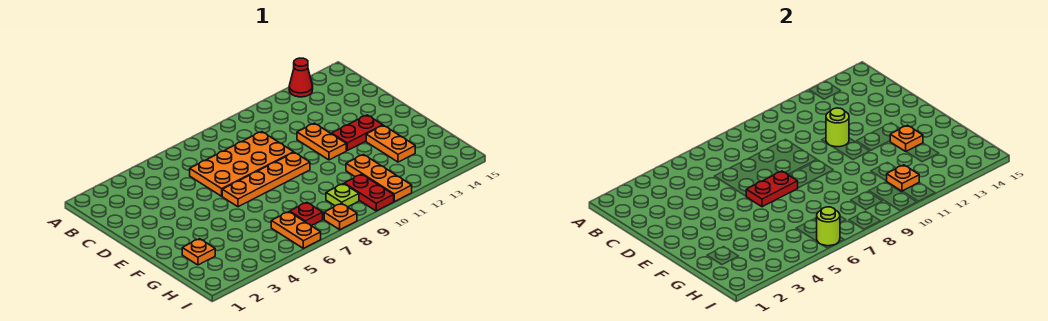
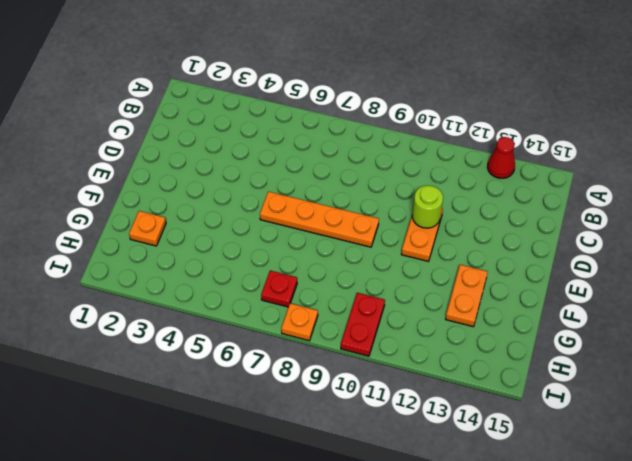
none -> orange plate C6:D9 level 1
none -> red plate E12:E13 level 1
none -> orange plate G11:I11 level 1

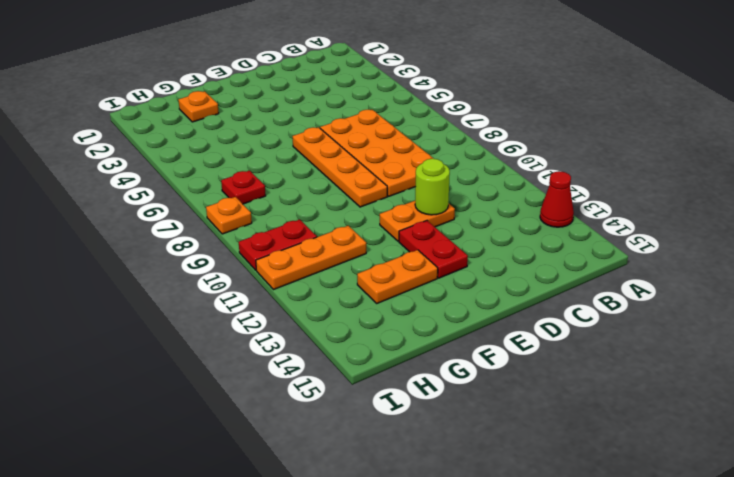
none -> orange plate H6:I6 level 1
none -> lime plate H9 level 1
none -> red plate E6:E7 level 2

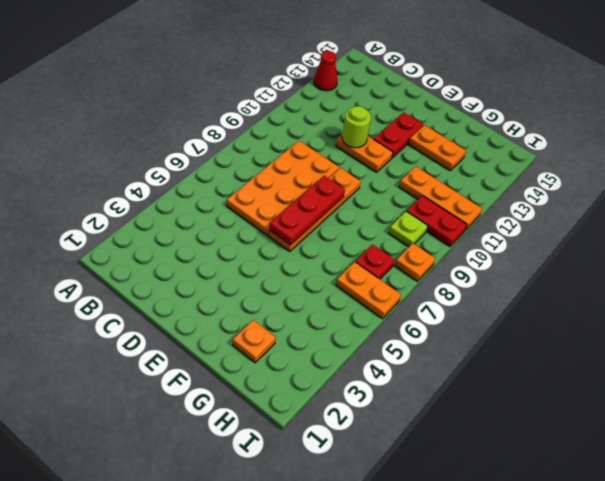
red plate E6:E8 level 2 -> red plate E6:E7 level 2
none -> orange plate F13 level 2
none -> orange plate H11 level 2
none -> lime round brick I6 level 2

